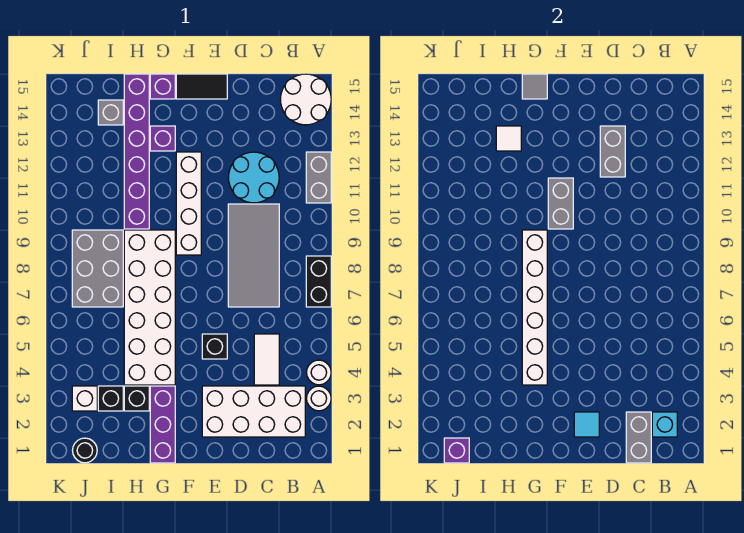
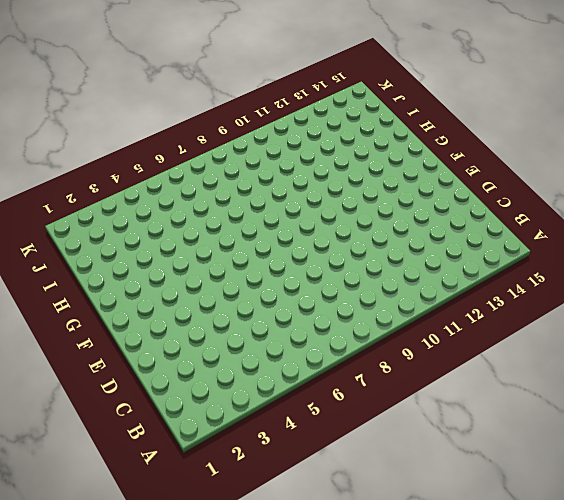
none -> white round brick A3 level 1
none -> white round brick A4 level 1
none -> black brick A7:A8 level 1
none -> grey brick A11:A12 level 1

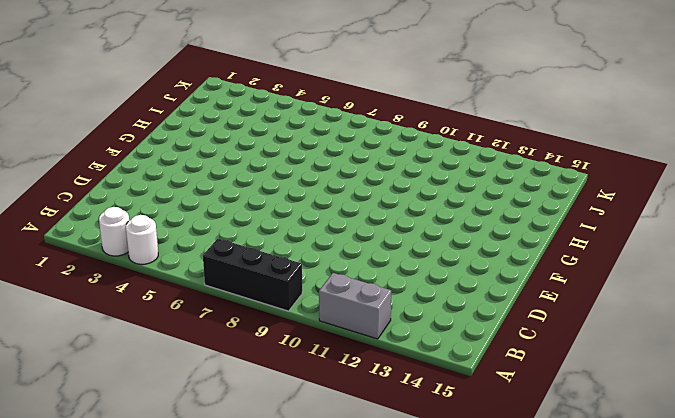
black brick A7:A9 level 1 -> black brick A7:A8 level 1
none -> white round brick A14:B15 level 1
none -> white brick B2:E3 level 1
none -> white tile C4:C5 level 1
none -> grey tile C7:D10 level 1

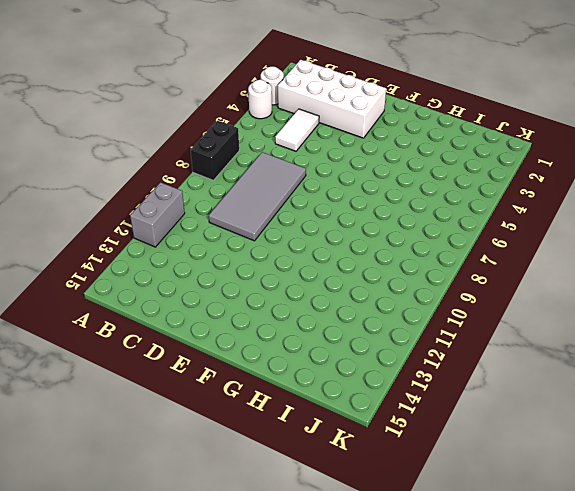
none -> white round brick A14:B15 level 1
none -> cyan round brick C11:D12 level 1
none -> black brick E5 level 1
none -> black tile E15:F15 level 1

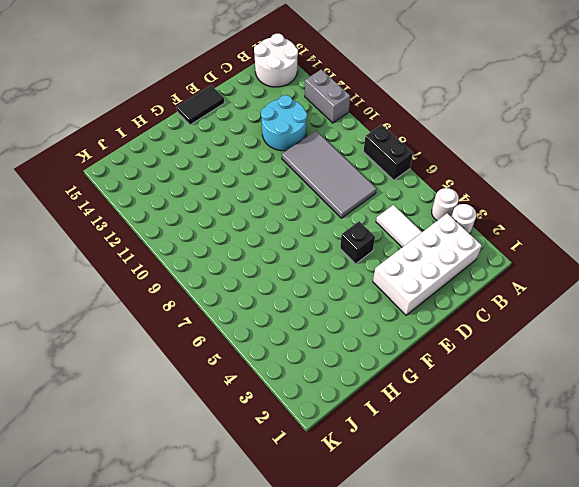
none -> white brick F9:F12 level 1
none -> purple brick G1:G3 level 1
none -> white brick G4:H9 level 1
none -> purple brick G13 level 1

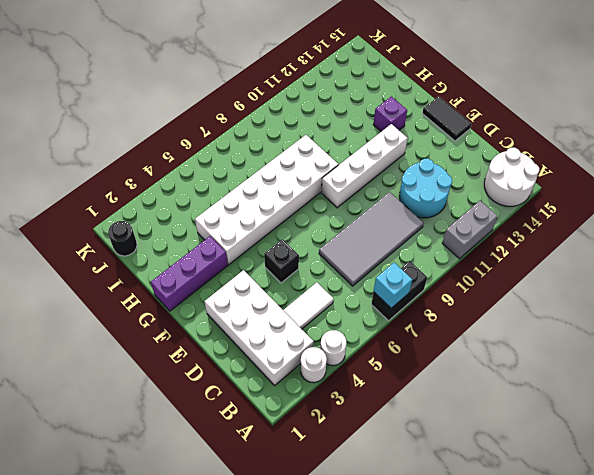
cyan brick A7 level 2 -> cyan brick B2 level 2
none -> purple brick G15 level 1
none -> black brick H3 level 1
none -> purple brick H10:H15 level 1
none -> black brick I3 level 1

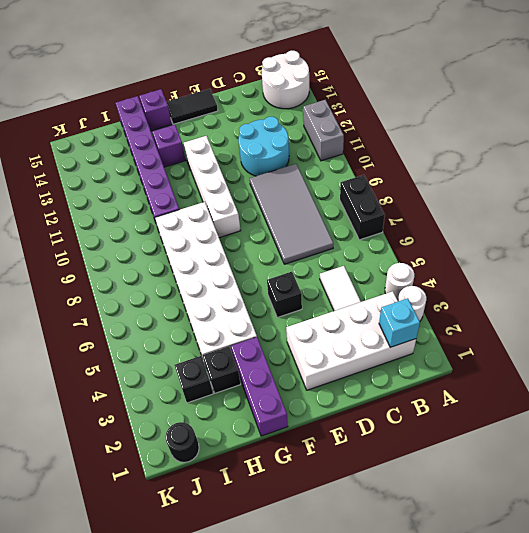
none -> grey brick I7:J9 level 1
none -> grey brick I14 level 1
none -> white brick J3 level 1
none -> grey brick C1:C2 level 2

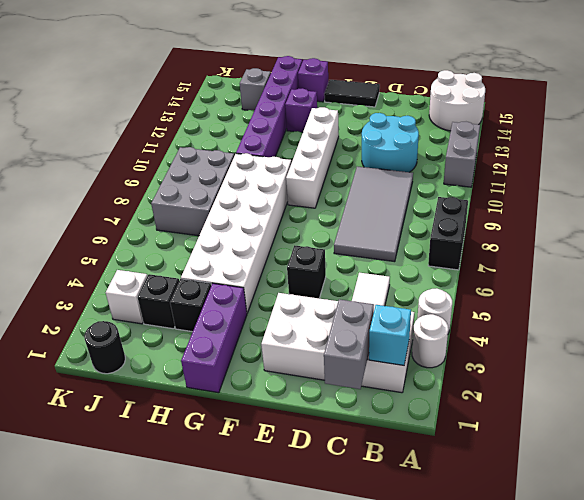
none -> grey brick D12:D13 level 2
none -> cyan tile E2 level 2
none -> grey brick F10:F11 level 2
none -> white brick G4:G9 level 2

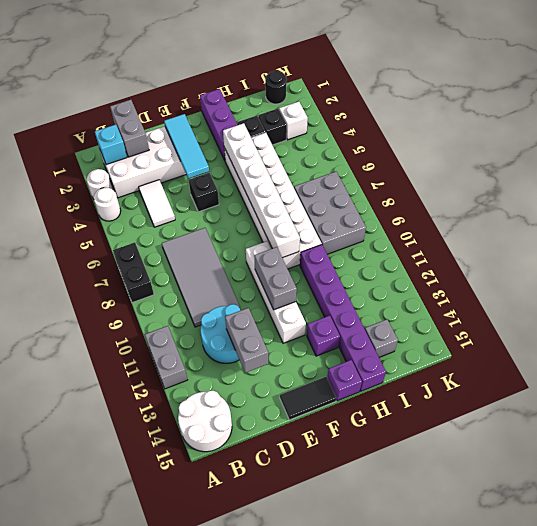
cyan tile E2:E4 level 2 -> cyan tile E2 level 2
none -> grey tile G15 level 2
none -> white tile H13 level 2
none -> purple brick J1 level 2

